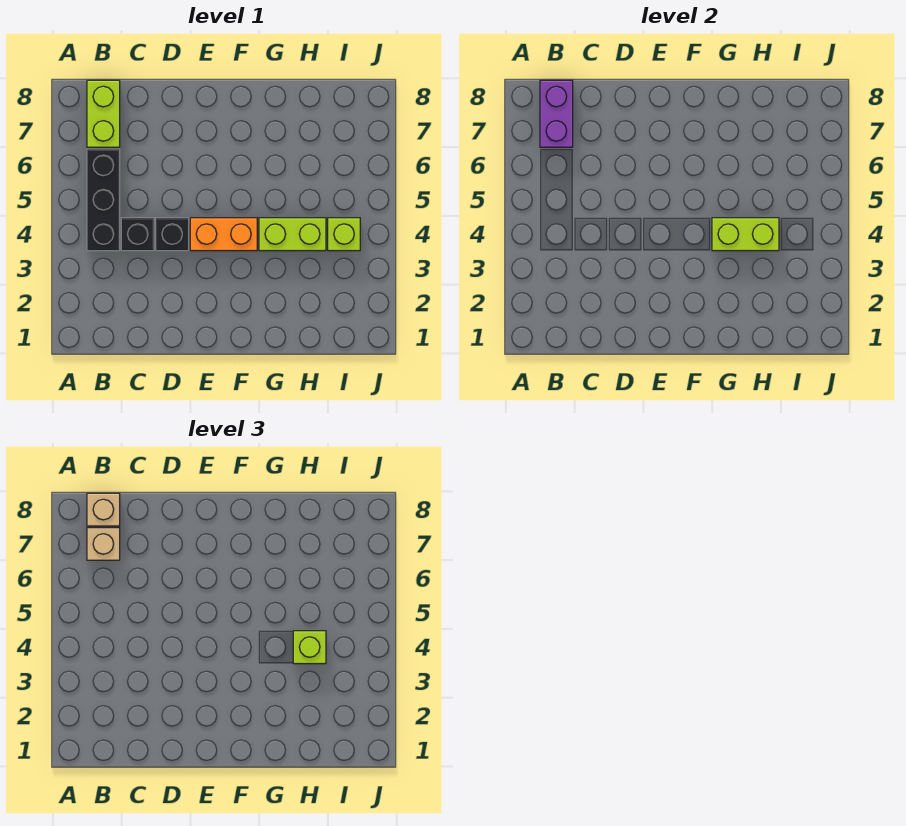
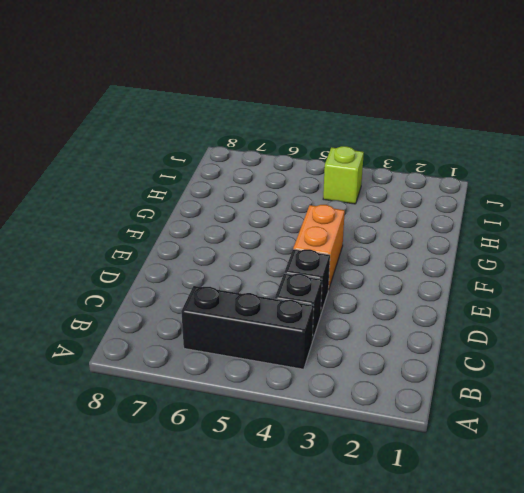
none -> lime brick B7:B8 level 1
none -> lime brick G4:H4 level 1
none -> purple brick B7:B8 level 2

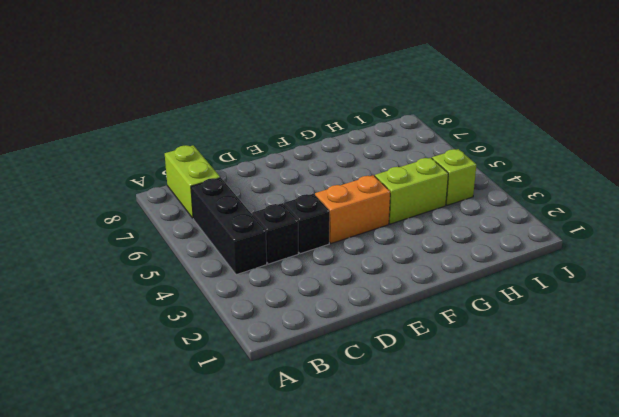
none -> purple brick B7:B8 level 2
none -> lime brick G4:H4 level 2
none -> tan brick B7 level 3

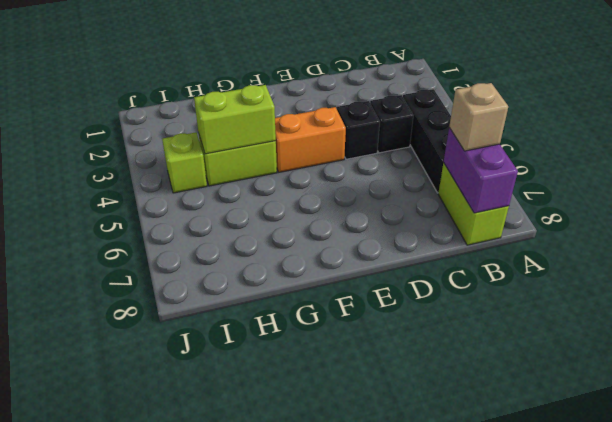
none -> tan brick B8 level 3
none -> lime brick H4 level 3

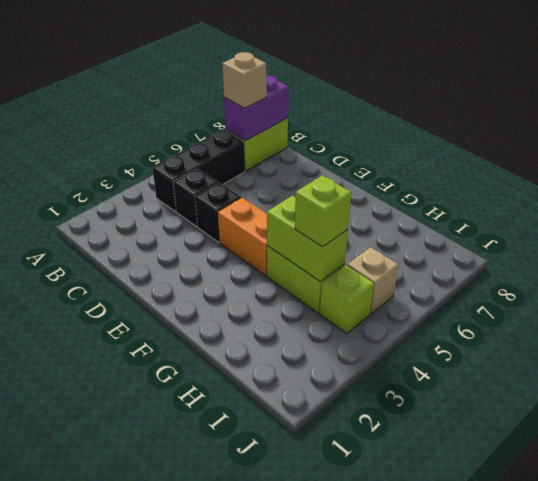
tan brick I5 level 1 -> tan brick B8 level 3

